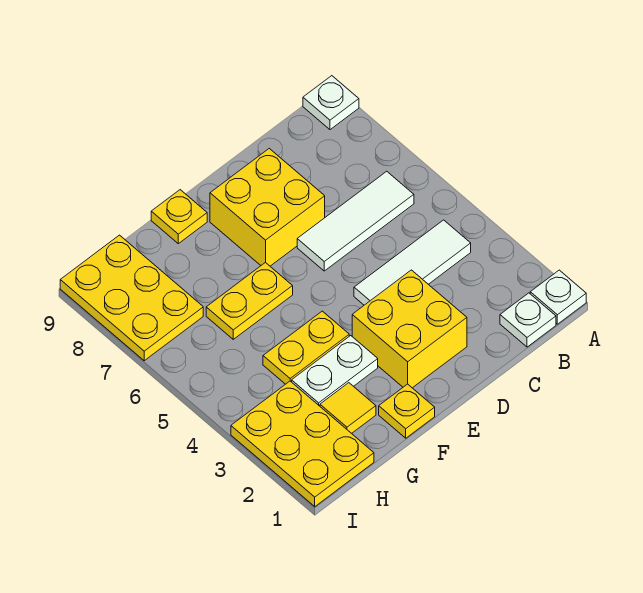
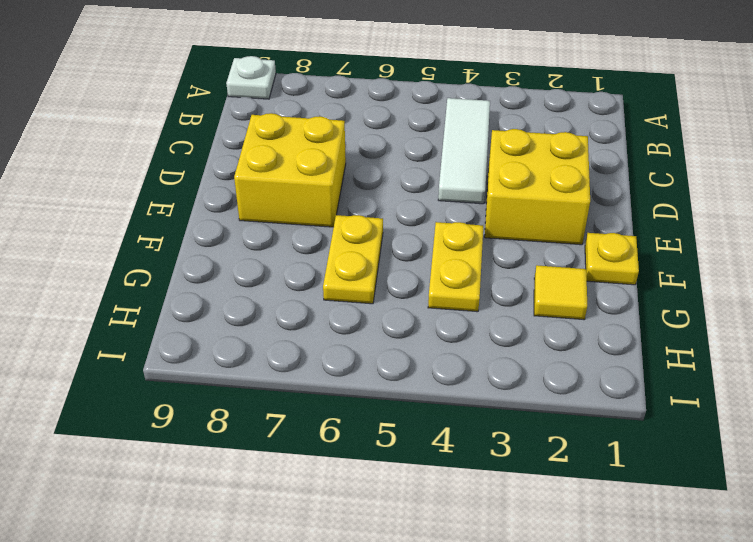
none -> white plate A1 level 1
none -> white plate B1 level 1
none -> white tile B6:D6 level 1

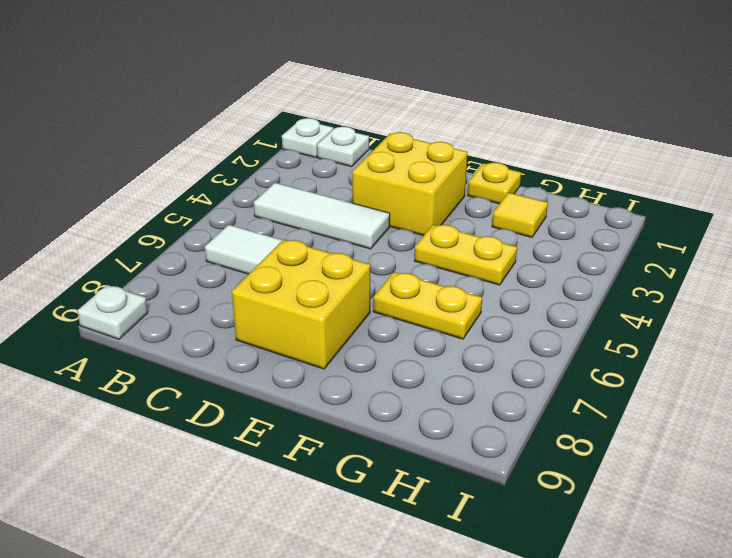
none -> white plate F3:G3 level 1
none -> yellow plate F9 level 1
none -> yellow plate H1:I3 level 1

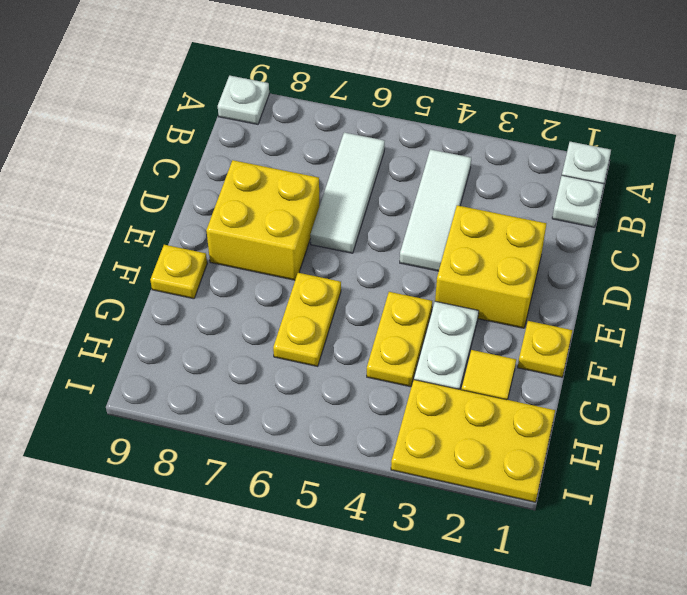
none -> yellow plate H7:I9 level 1

